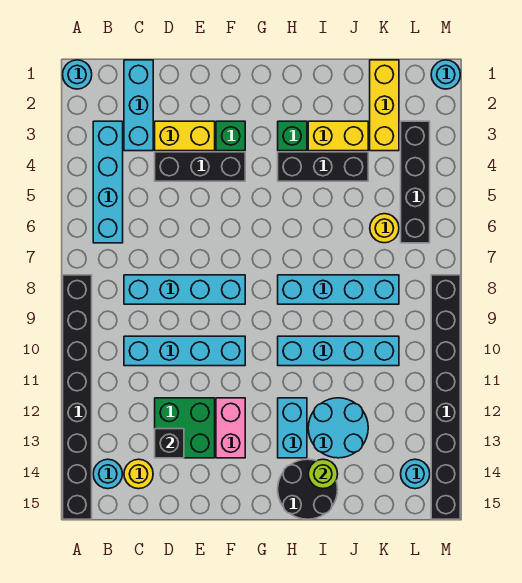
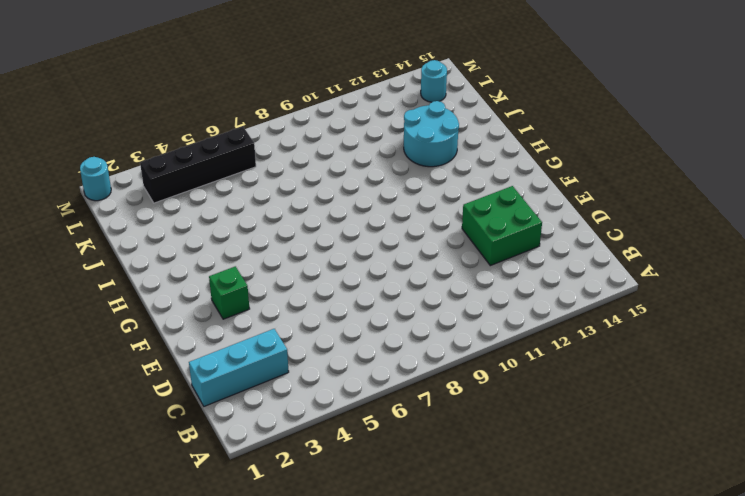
none -> cyan round brick A1 level 1
none -> black brick A8:A15 level 1
none -> cyan brick B3:B6 level 1

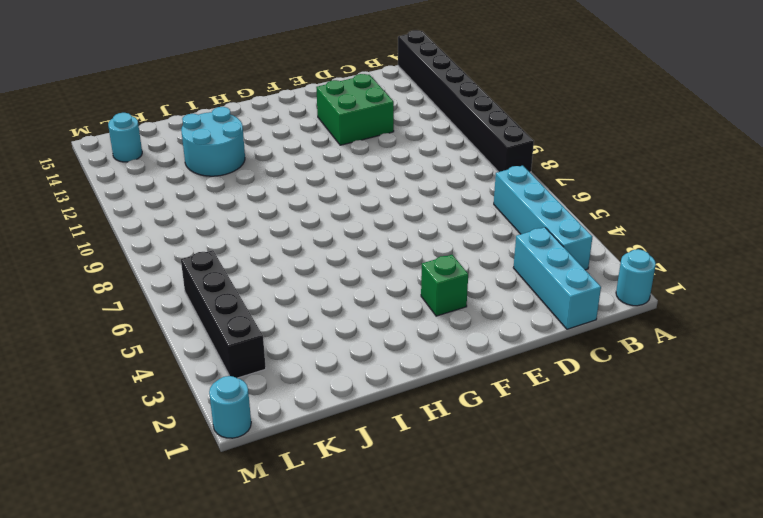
none -> cyan round brick B14 level 1
none -> cyan brick C8:F8 level 1
none -> cyan brick C10:F10 level 1

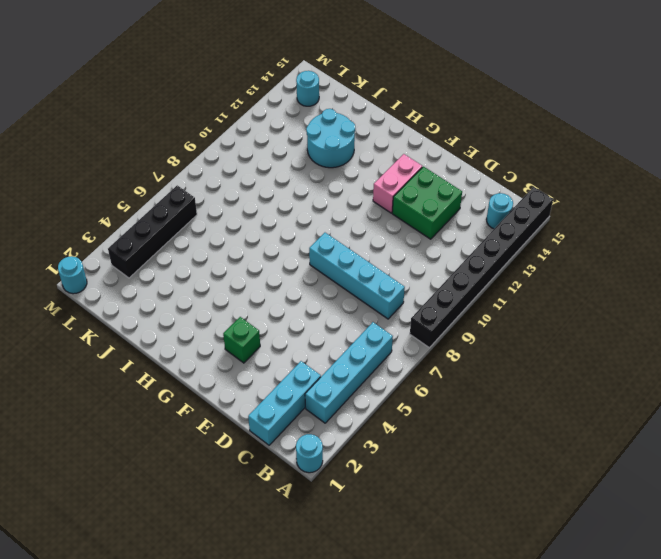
none -> cyan brick C10:F10 level 1
none -> yellow round brick C14 level 1
none -> yellow brick D3:E3 level 1

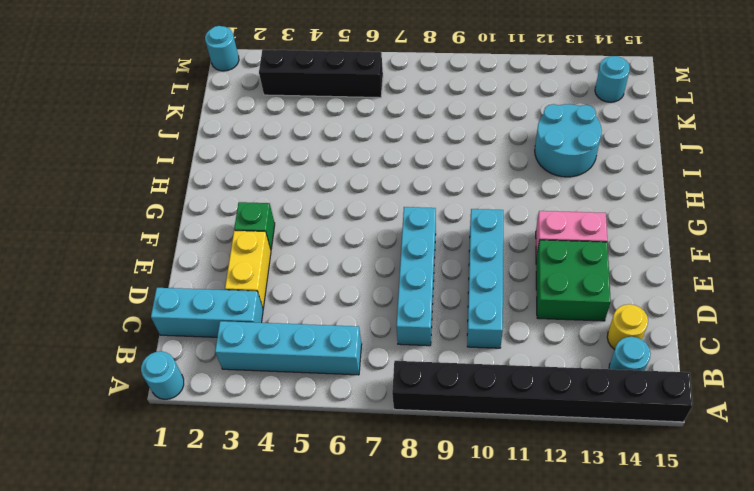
none -> black brick D4:F4 level 1
none -> green brick H3 level 1
none -> black brick H4:J4 level 1

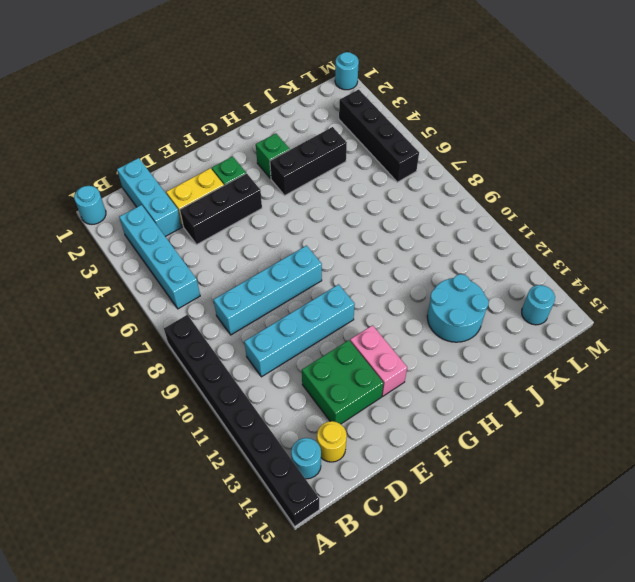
none -> cyan brick H8:K8 level 1
none -> cyan brick H10:K10 level 1
none -> cyan brick H12:H13 level 1

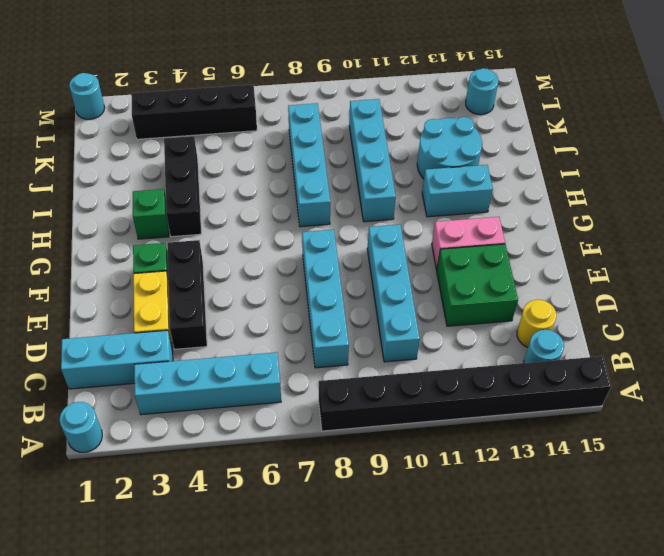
none -> black round brick H14:I15 level 1
none -> yellow brick I3:J3 level 1
none -> yellow brick K1:K3 level 1

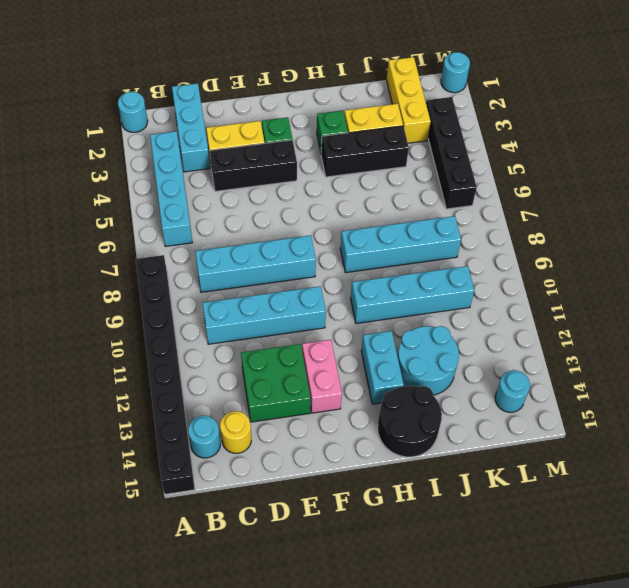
none -> yellow round brick K6 level 1
none -> black brick M8:M15 level 1
none -> black brick D13 level 2

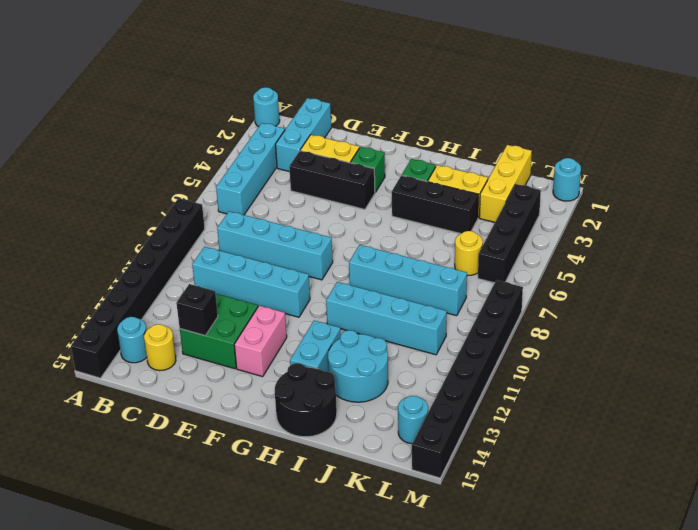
none -> lime round brick I14 level 2

